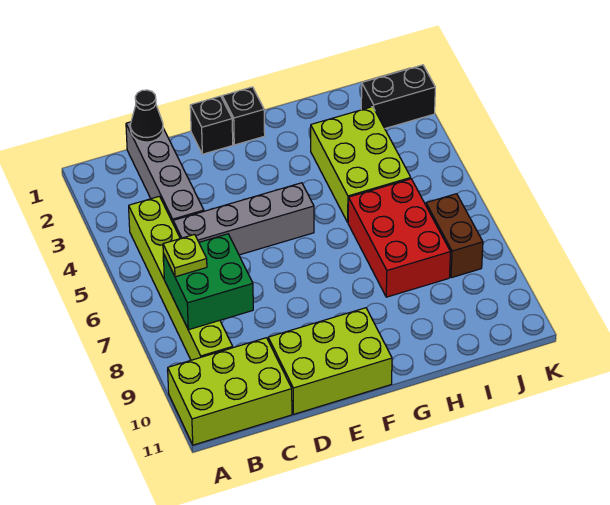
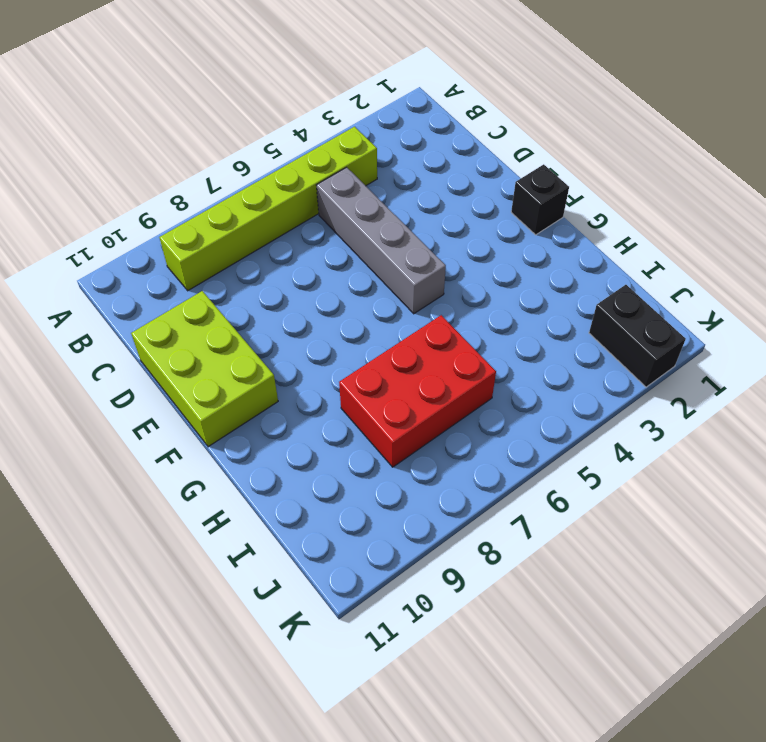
none -> lime brick A10:C11 level 1
none -> grey brick C1:C4 level 1
none -> black brick E1 level 1

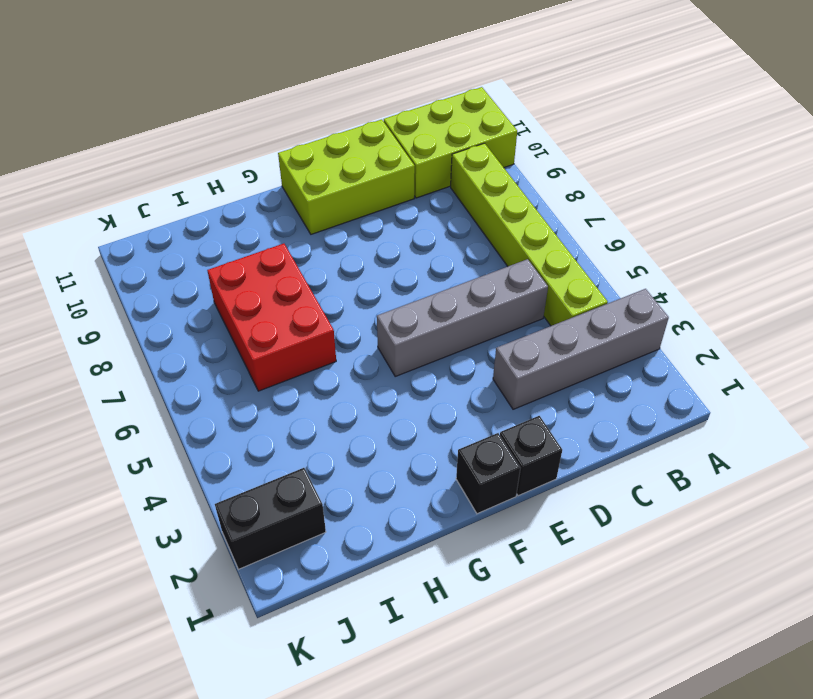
grey brick A3:D3 level 1 -> grey brick C1:C4 level 1
none -> lime brick H3:I5 level 1
none -> brown brick J7:J8 level 1
none -> green brick B7:C8 level 2

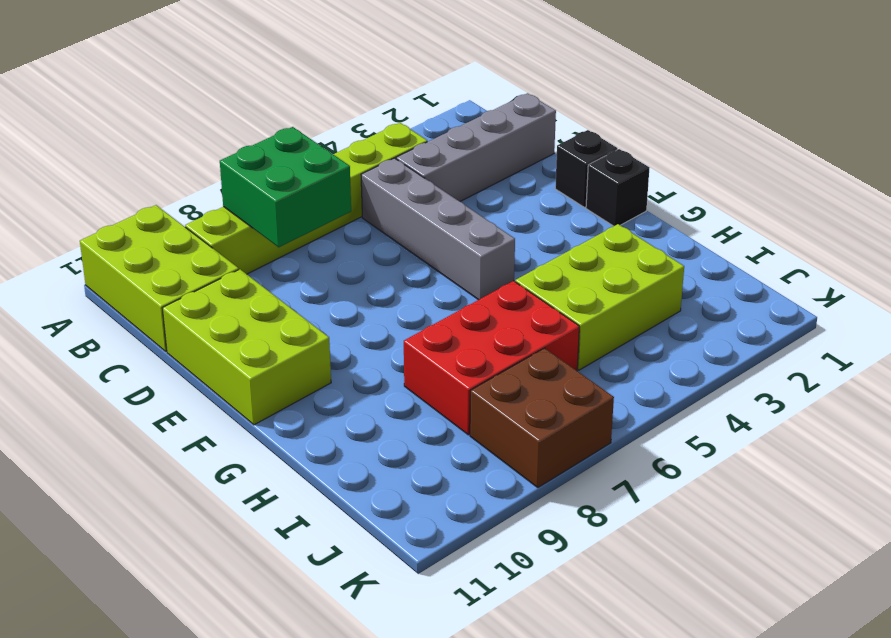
brown brick J7:K8 level 1 -> brown brick J7:J8 level 1
none -> black brick J2:K2 level 1
none -> black cone C1 level 2
none -> lime plate B7 level 3

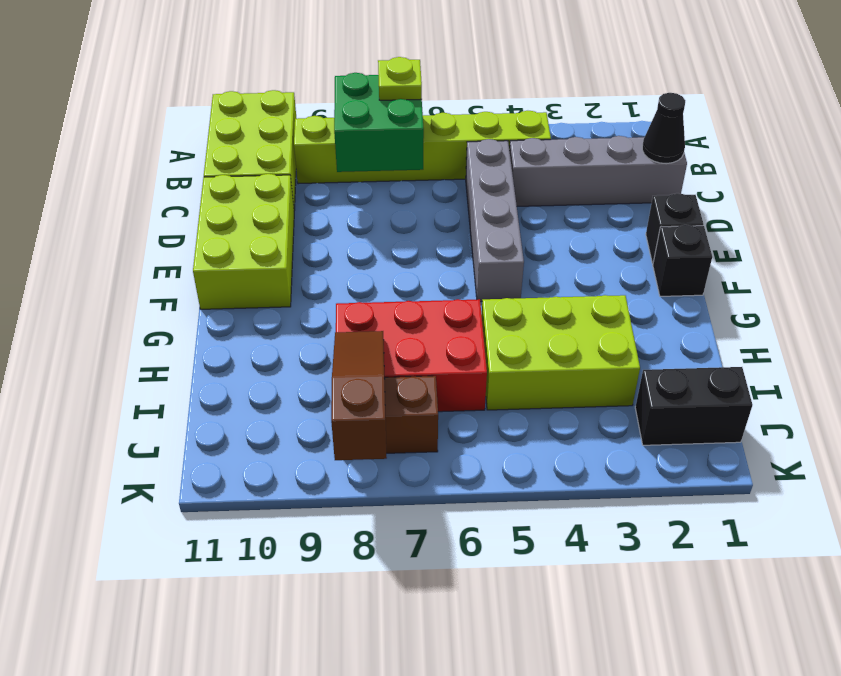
brown slope I8:K8 level 2 top K -> none
black brick J1:J2 level 1 -> black brick J2:K2 level 1

